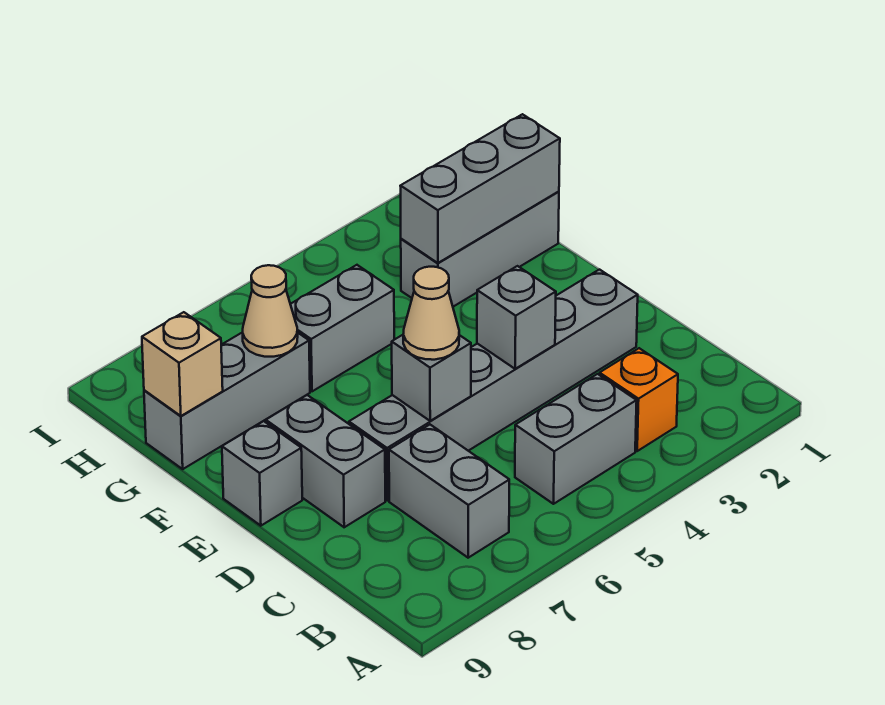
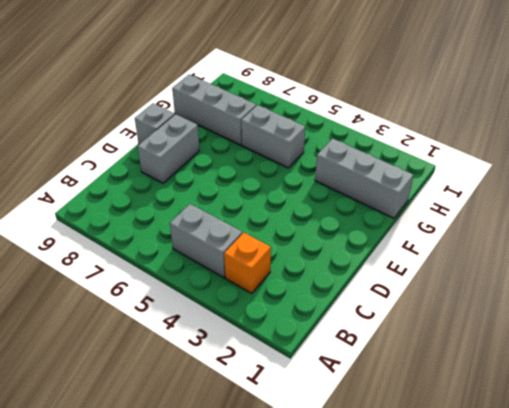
none -> grey brick B7:C7 level 1
none -> grey brick D2:D7 level 1
none -> grey brick D4 level 2

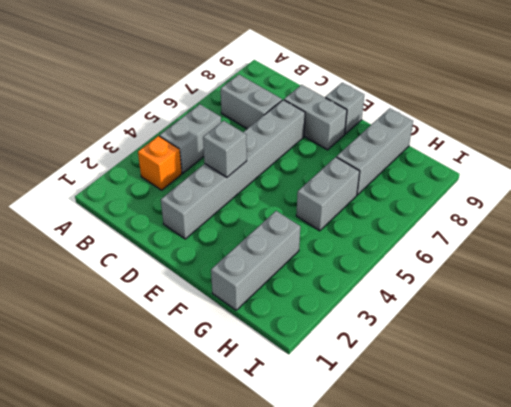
none -> grey brick D6 level 2
none -> grey brick G1:G3 level 2
none -> tan cone G7 level 2

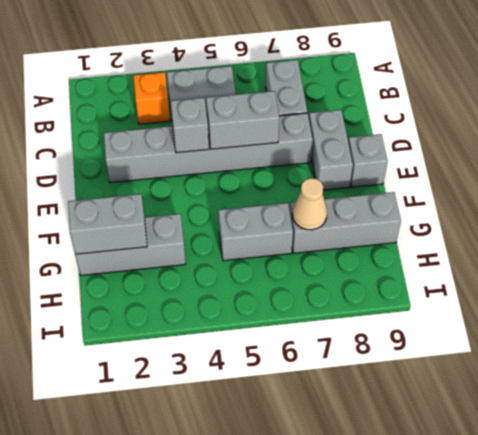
grey brick D5:D6 level 2 -> grey brick D6 level 2
grey brick G1:G2 level 2 -> grey brick G1:G3 level 2
none -> tan brick G9 level 2
none -> tan cone D6 level 3

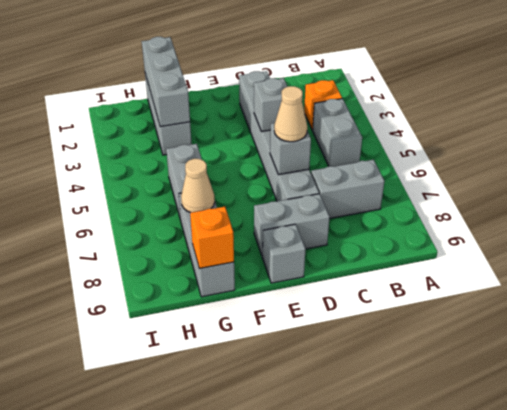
orange brick G9 level 2 -> tan brick G9 level 2

